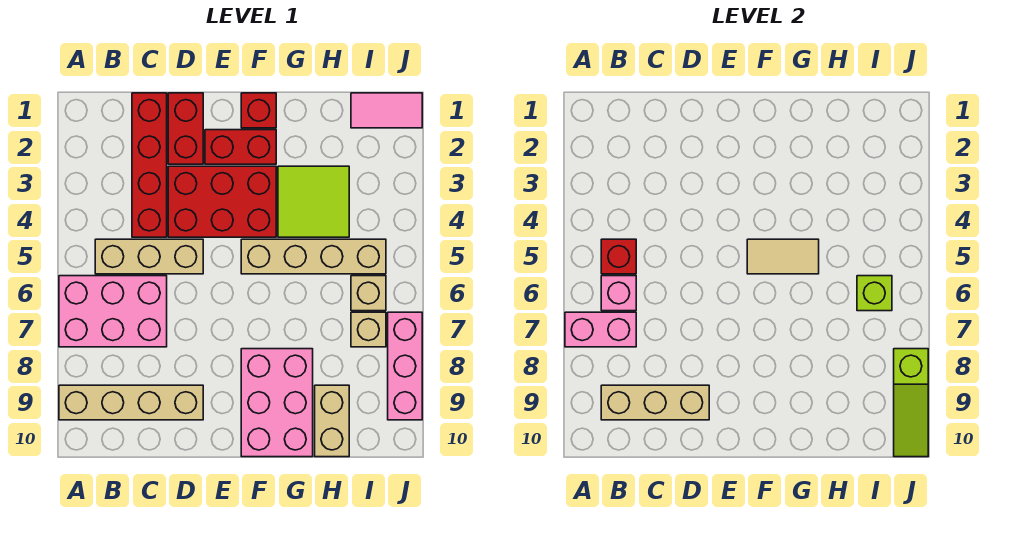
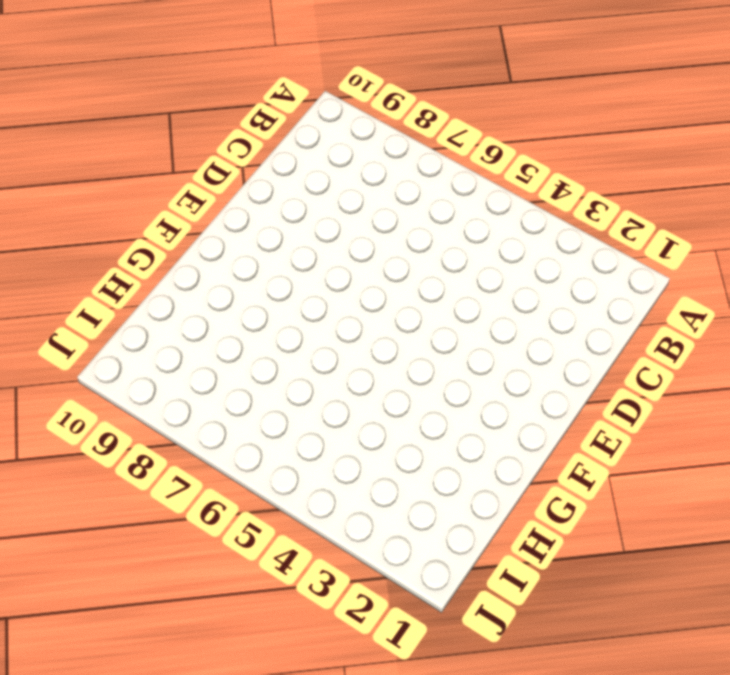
none -> pink brick A6:C7 level 1
none -> tan brick A9:D9 level 1
none -> tan brick B5:D5 level 1

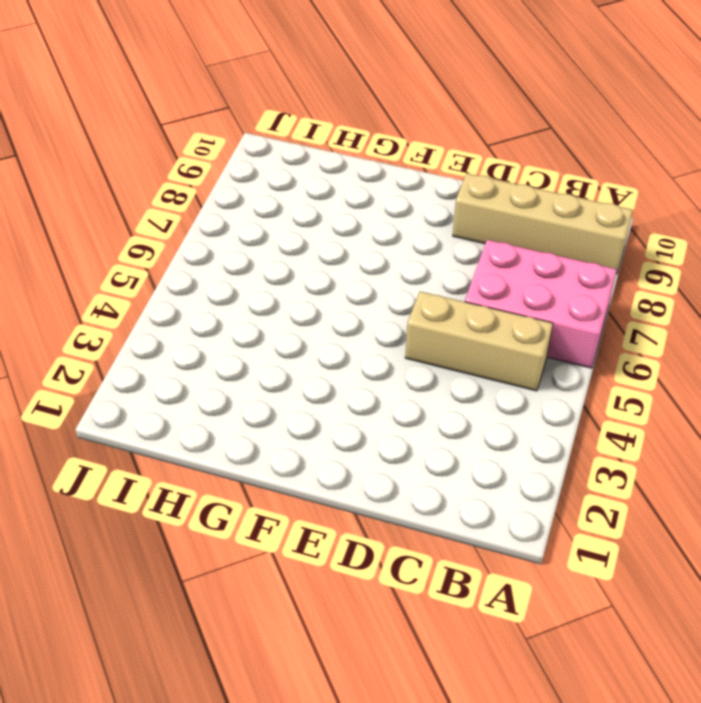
none -> red brick C1:C4 level 1
none -> red brick D1:D2 level 1
none -> red brick D3:F4 level 1

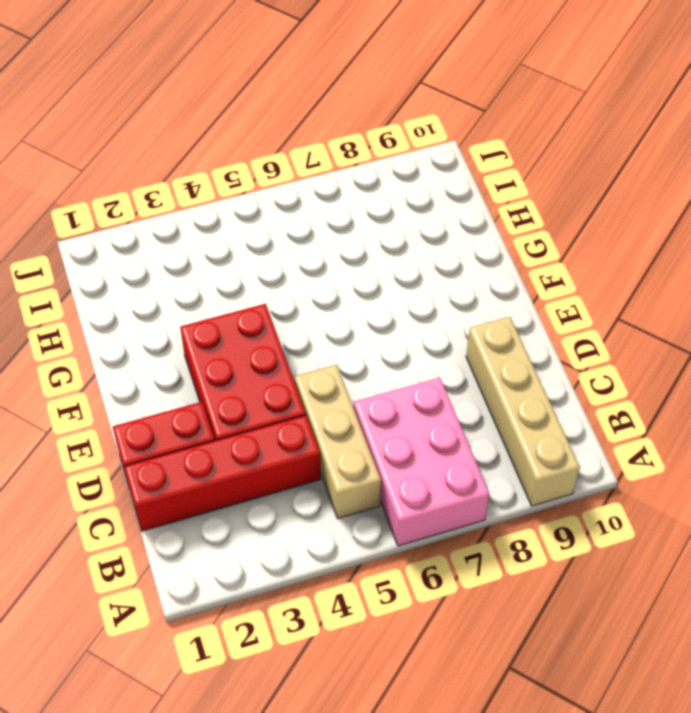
none -> red brick E2:F2 level 1
none -> red brick F1 level 1
none -> tan brick F5:I5 level 1

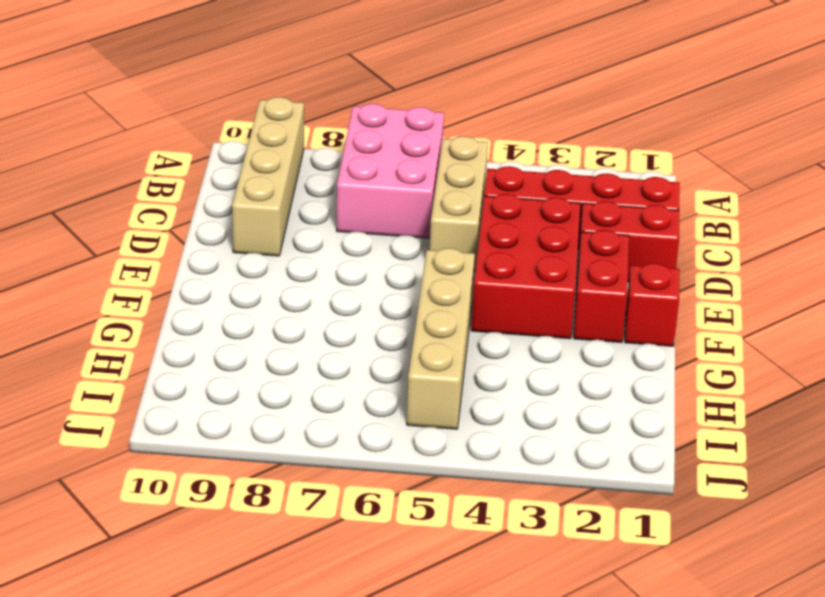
none -> pink brick F8:G10 level 1
none -> lime tile G3:H4 level 1
none -> tan brick H9:H10 level 1

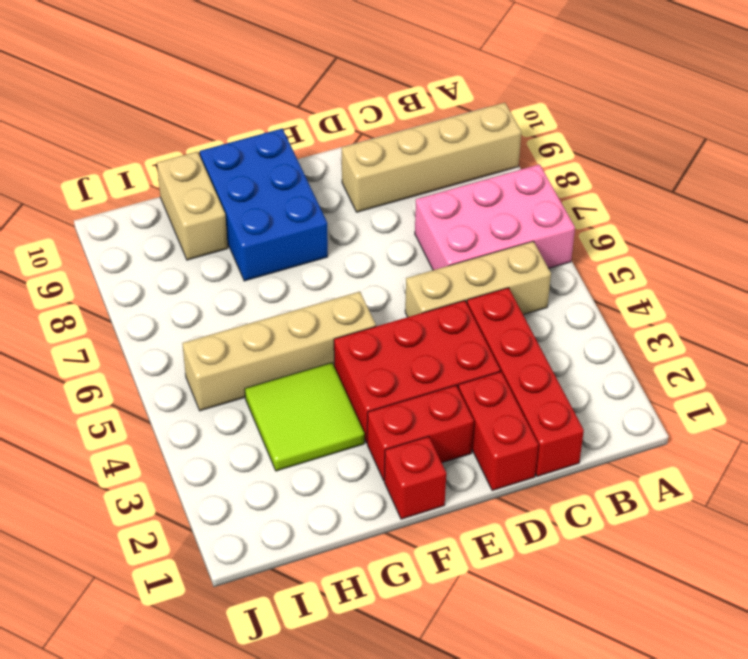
blue brick F8:G10 level 1 -> pink brick F8:G10 level 1
none -> pink tile I1:J1 level 1
none -> tan brick I6 level 1
none -> tan brick I7 level 1

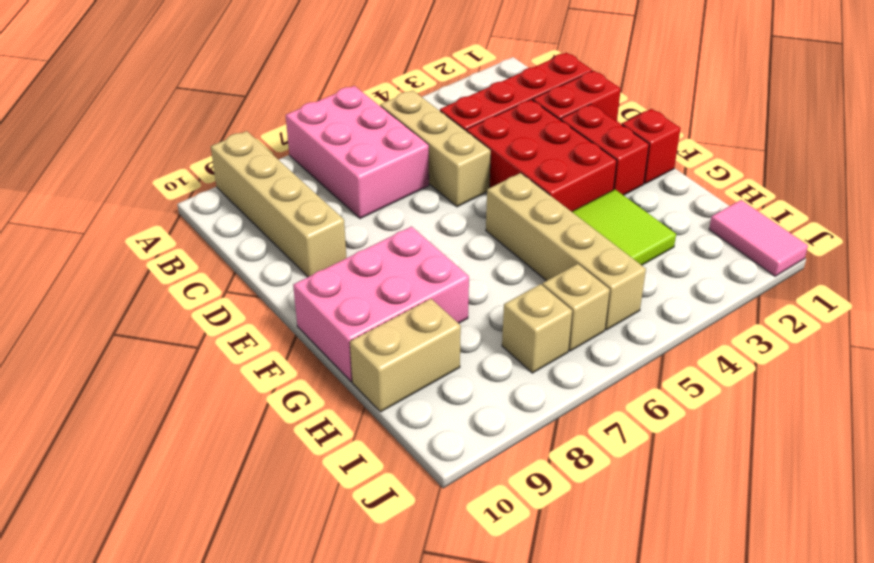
none -> pink brick J7:J9 level 1
none -> pink brick A7:B7 level 2
none -> red brick B5 level 2

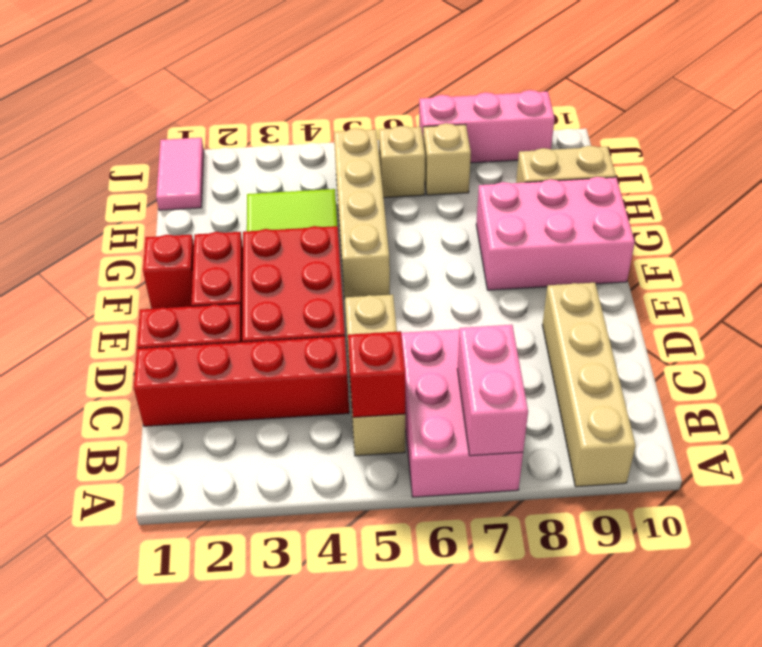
none -> pink brick B6 level 2
none -> tan brick B9:D9 level 2
none -> tan tile F5:G5 level 2

